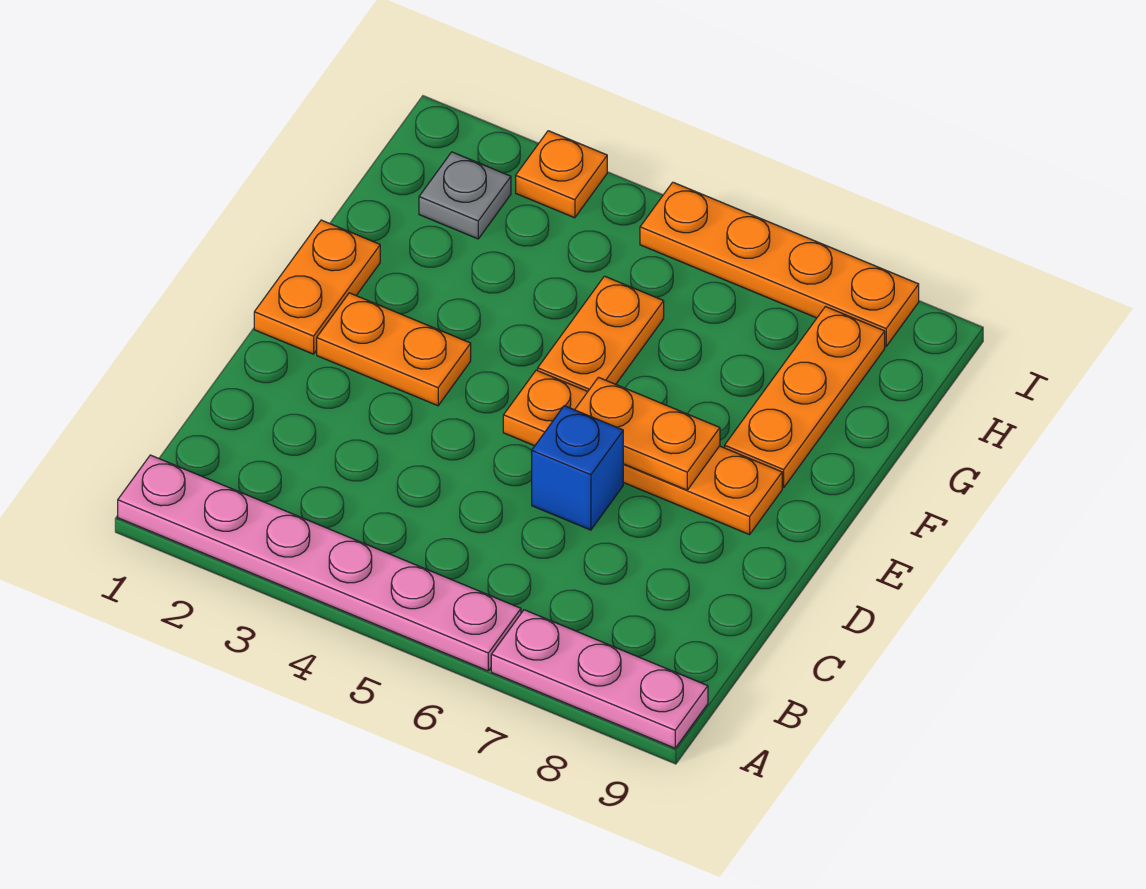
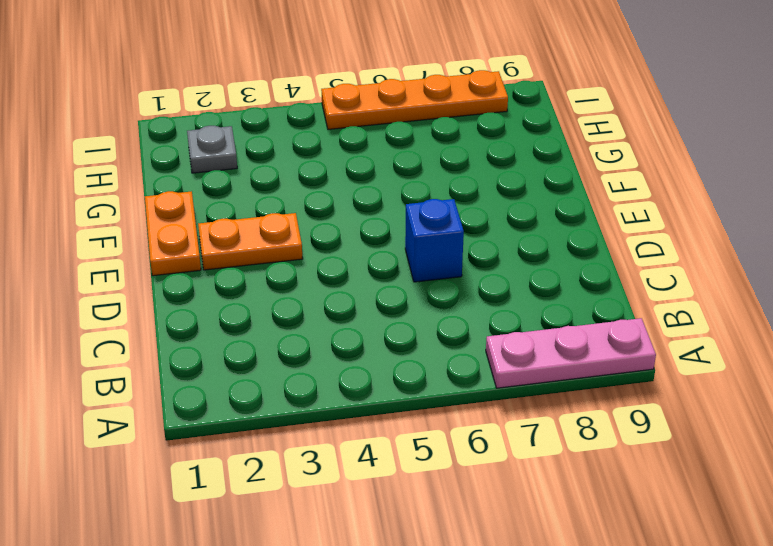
none -> pink plate A1:A6 level 1
none -> orange plate E5:E8 level 1
none -> orange plate F5:G5 level 1

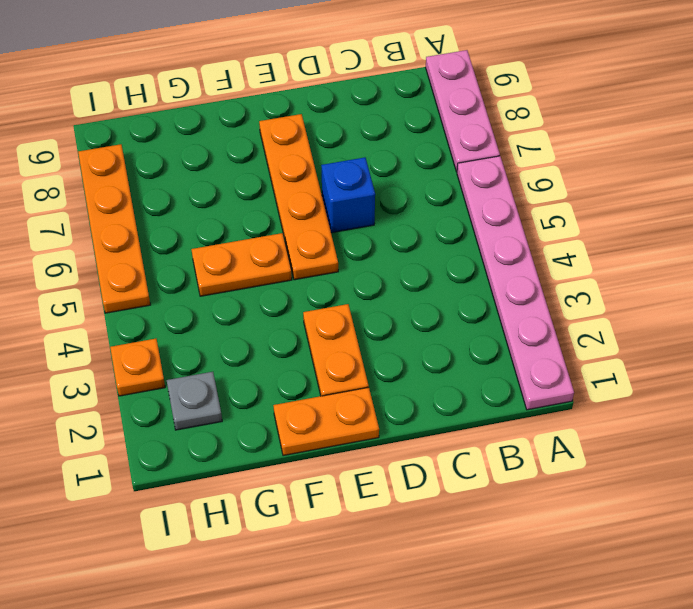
none -> orange plate F8:H8 level 1
none -> orange plate E6:E7 level 2

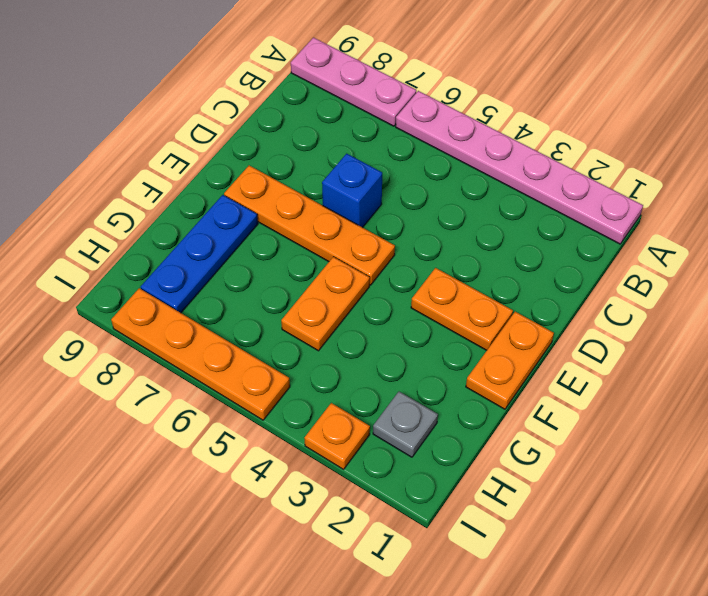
blue plate F8:H8 level 1 -> orange plate F8:H8 level 1
none -> orange plate E6:E7 level 2

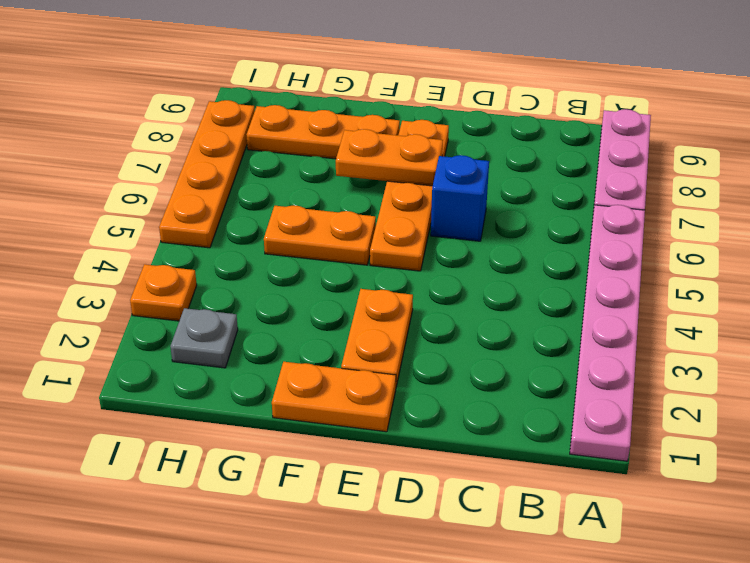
orange plate E7:F7 level 2 -> orange plate E6:E7 level 2

